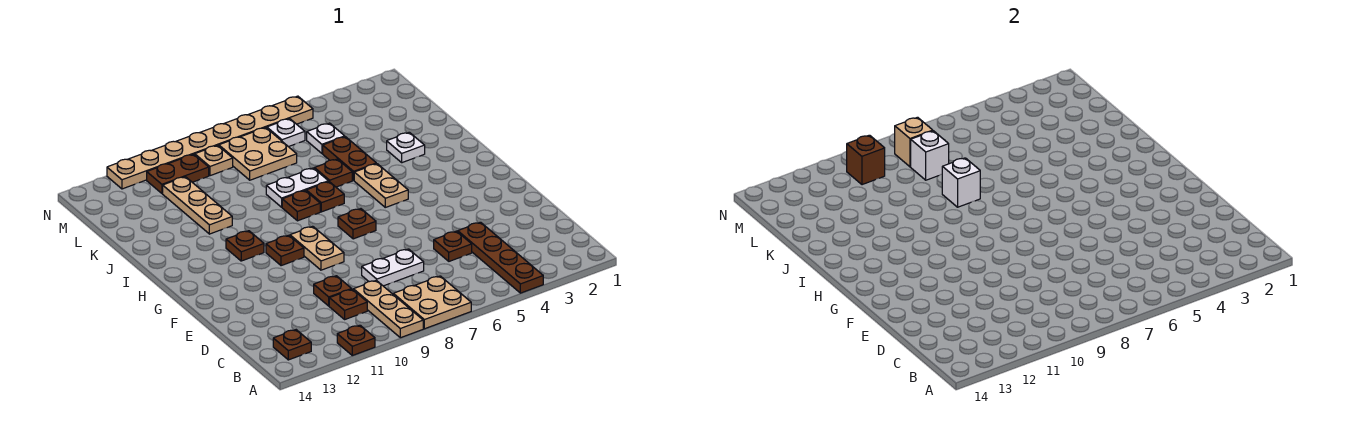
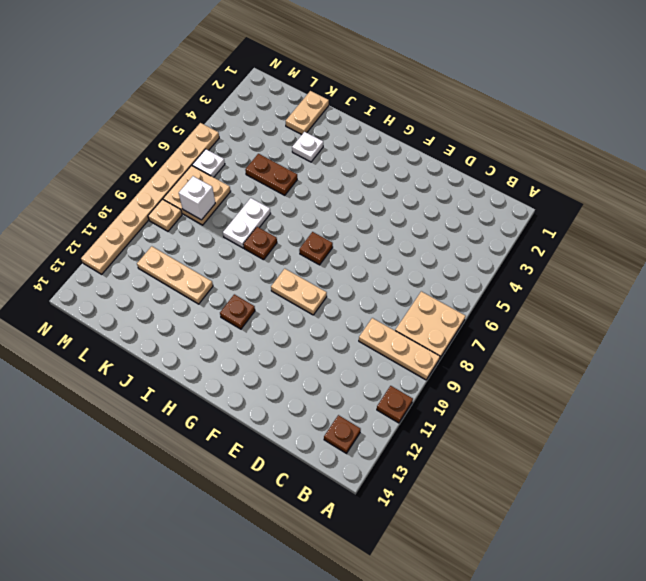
tan plate K1:K2 level 1 -> tan plate H5:I5 level 1
none -> brown plate A4:D4 level 1
none -> brown plate C10 level 1
none -> brown plate D5 level 1
none -> white plate D7:D8 level 1

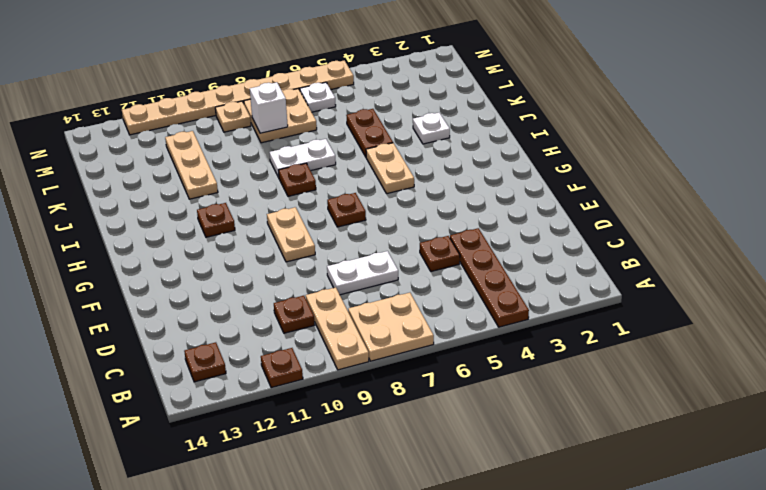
none -> brown plate D10 level 1
none -> brown plate G10 level 1
none -> brown plate I7 level 1
none -> brown plate J6 level 1

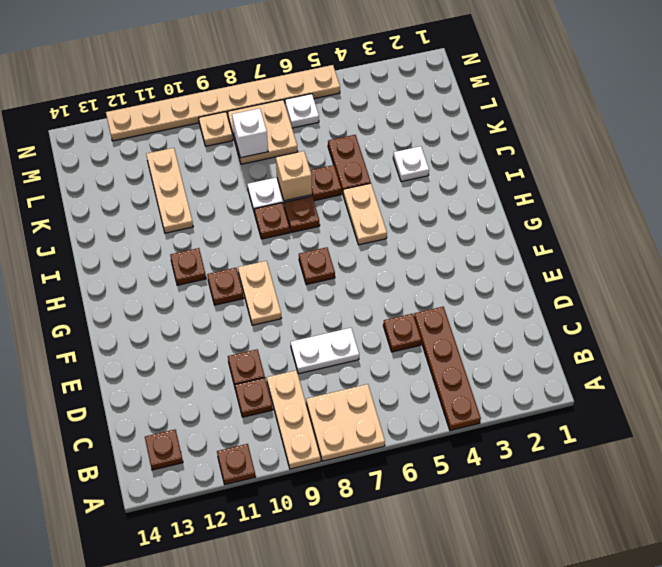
tan brick J7 level 2 -> tan brick M8 level 2
none -> white plate L5 level 1
none -> brown plate M10:M11 level 1
none -> white brick J8 level 2
none -> brown brick M10 level 2

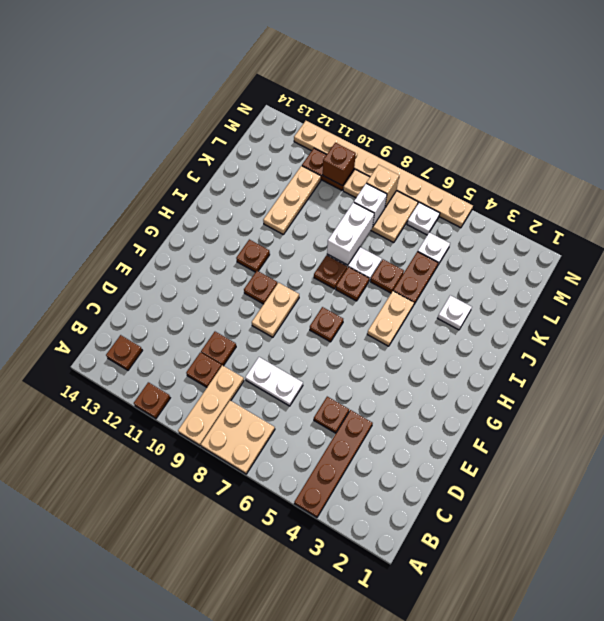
white brick J8:K8 level 2 -> white brick J8 level 2

